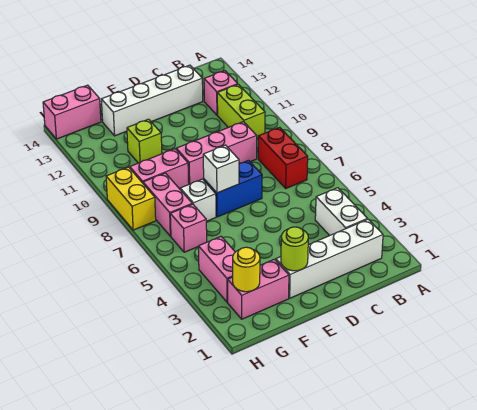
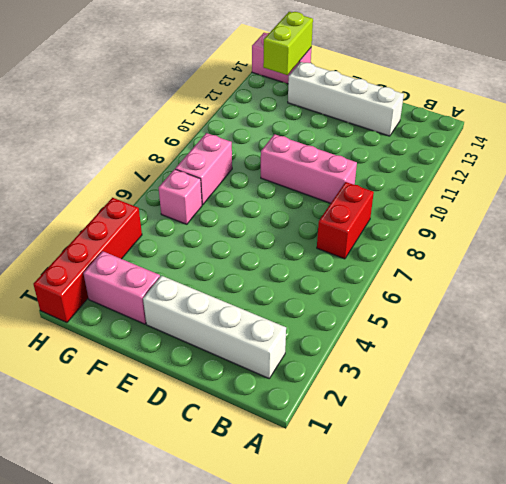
lime brick G13:G14 level 2 -> lime brick B10:B11 level 1
red brick H1:H4 level 1 -> none
none -> white brick B3:B4 level 1
none -> pink brick B12 level 1
none -> blue brick D7:E7 level 1

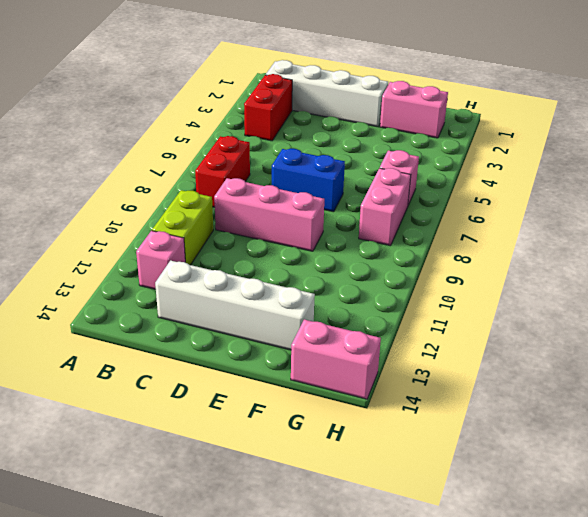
red brick B3:B4 level 1 -> white brick B3:B4 level 1
none -> white brick F7 level 1
none -> pink brick F9:G9 level 1
none -> lime brick F11 level 1

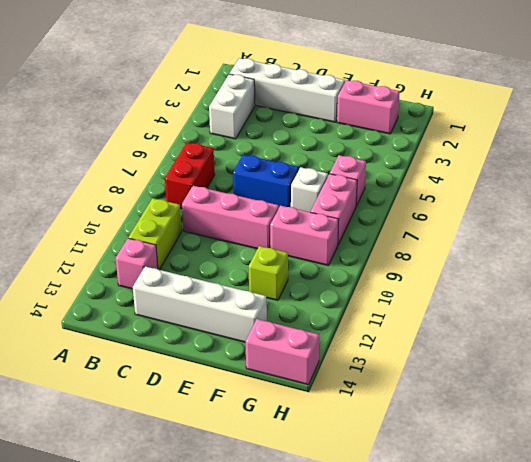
none -> pink brick G3:G4 level 1
none -> yellow brick H8:H9 level 1
none -> lime round brick E2 level 2

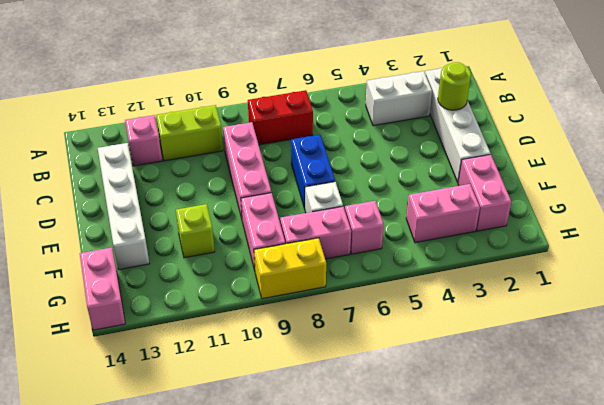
lime round brick C2 level 2 -> lime round brick E2 level 2
none -> white brick E7 level 2
none -> yellow round brick G2 level 2

